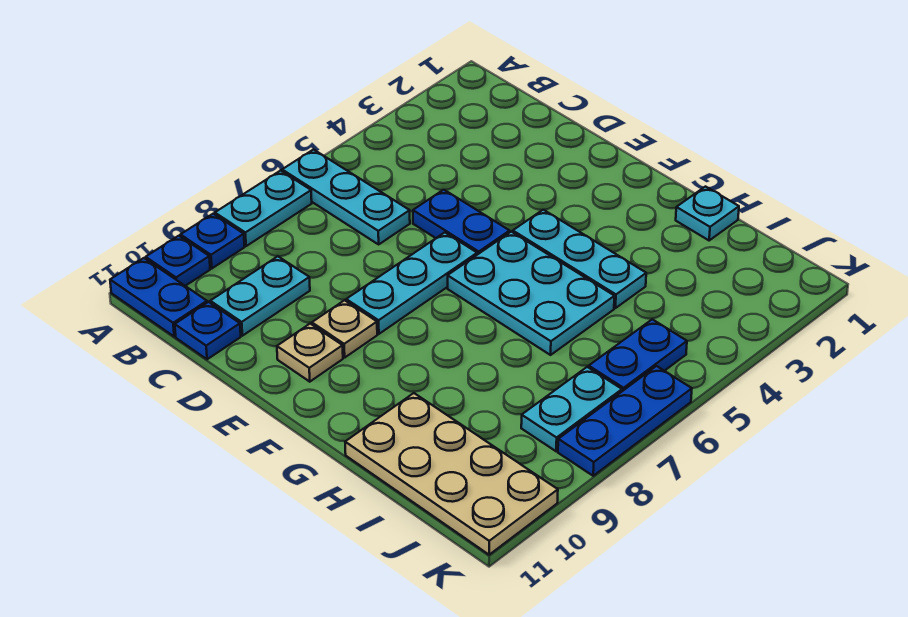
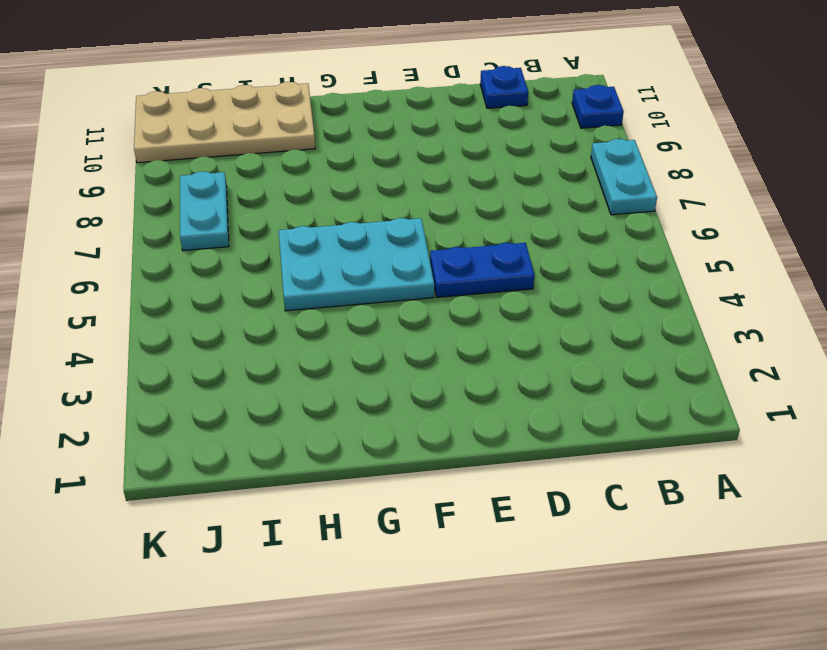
none -> cyan plate A6:C6 level 1
none -> blue plate A9 level 1
none -> blue plate A11:B11 level 1

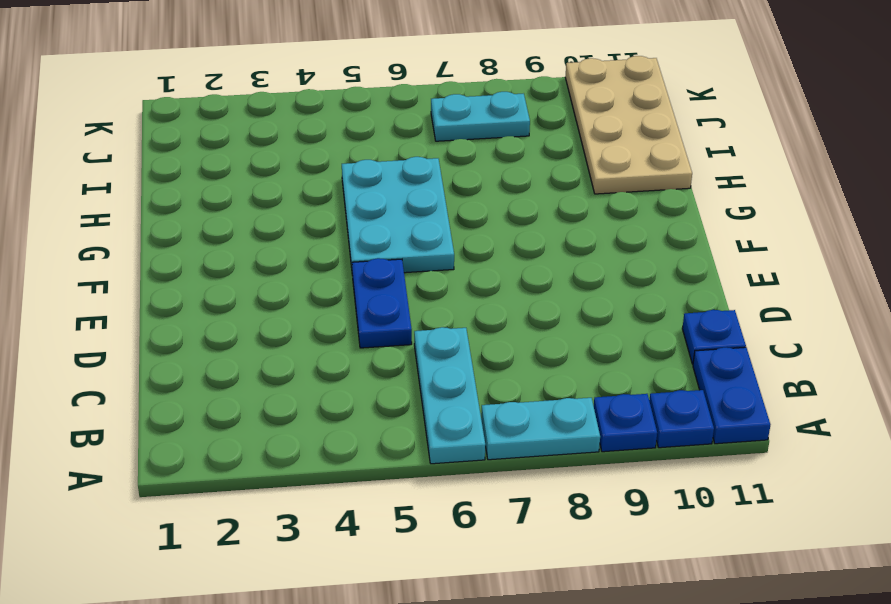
none -> cyan plate C9:C10 level 1
none -> cyan plate E6:E8 level 1
none -> tan plate E9 level 1

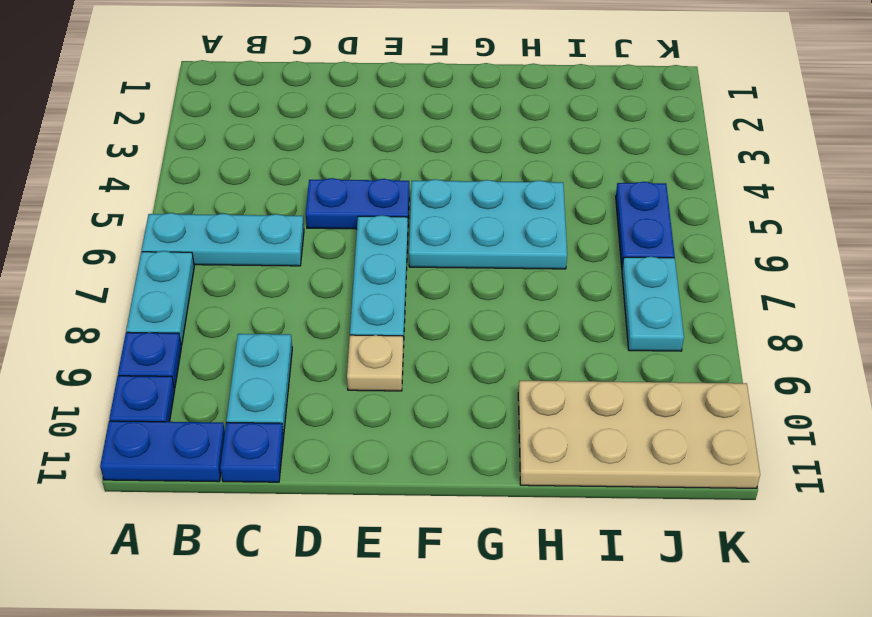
none -> tan plate E10 level 1
none -> cyan plate F4:H4 level 1
none -> cyan plate H1 level 1

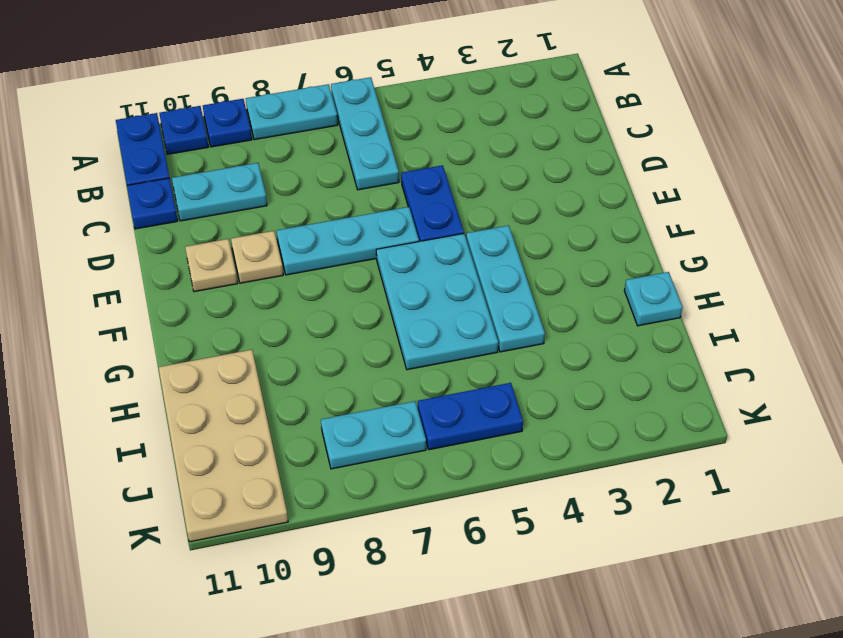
none -> blue plate K6:K8 level 1

